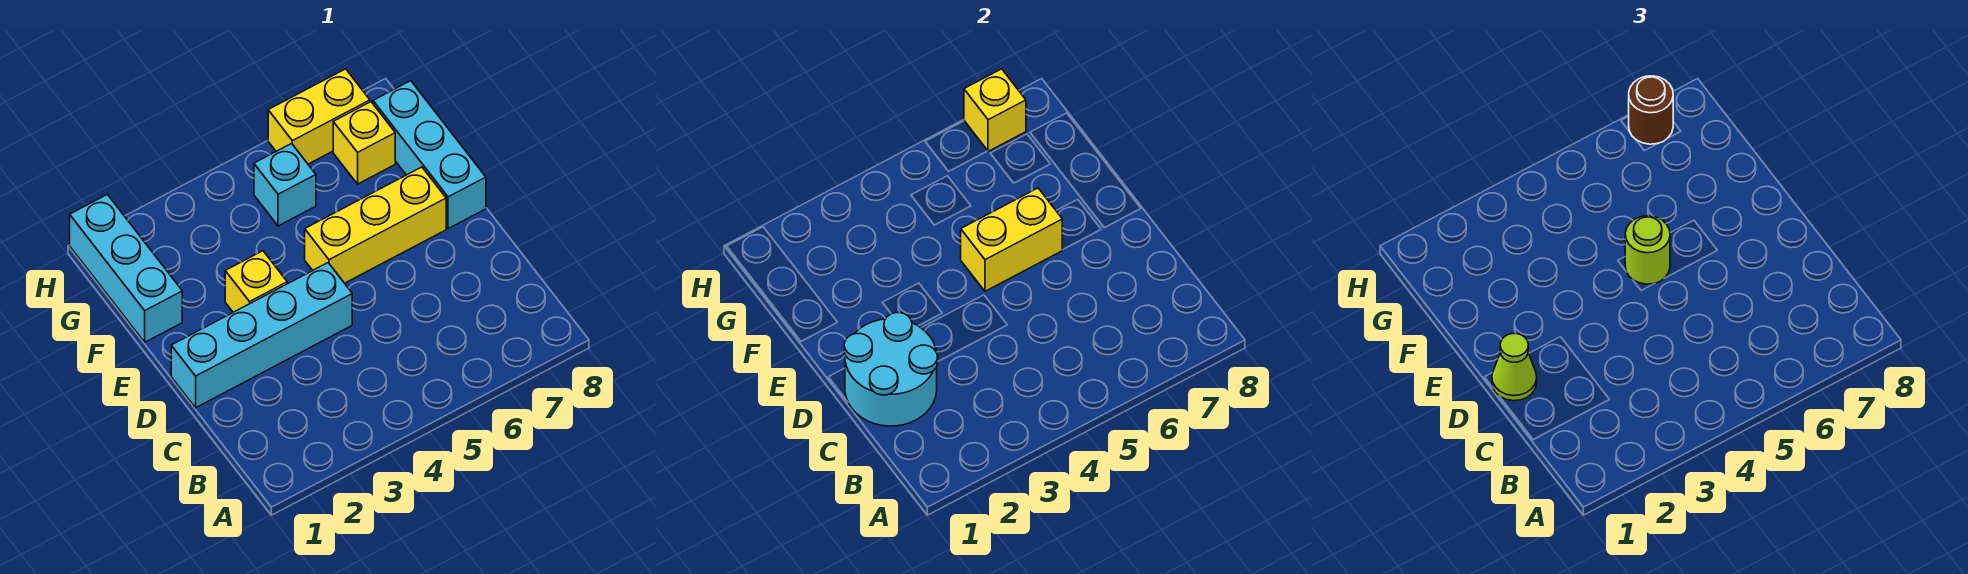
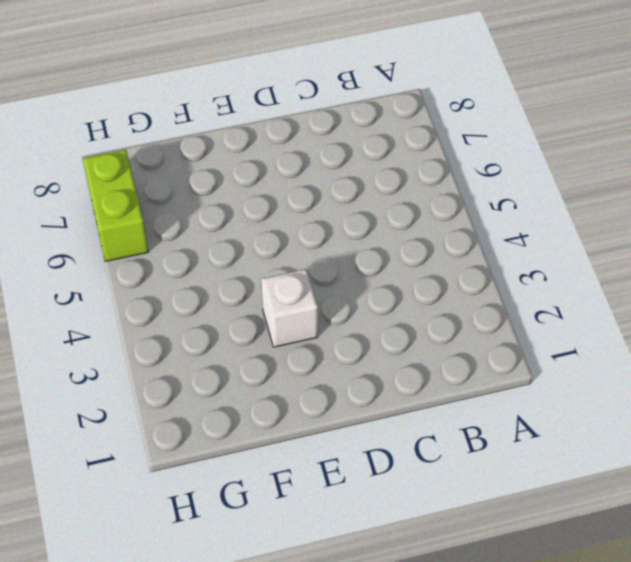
white brick E3 level 1 -> yellow brick E3 level 1
lime brick H6:H7 level 1 -> yellow brick H6:H7 level 1
none -> cyan brick D1:D4 level 1
none -> yellow brick E5:E7 level 1
none -> cyan brick E8:G8 level 1

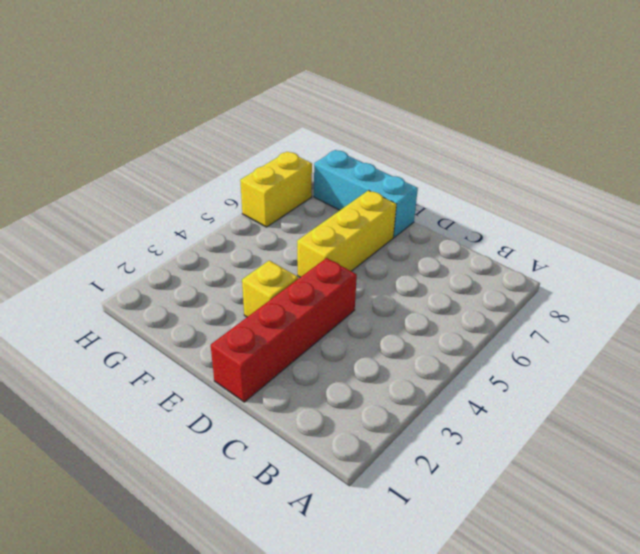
red brick D1:D4 level 1 -> cyan brick D1:D4 level 1
none -> cyan brick F1:H1 level 1
none -> cyan brick G5 level 1
none -> yellow brick G7 level 1

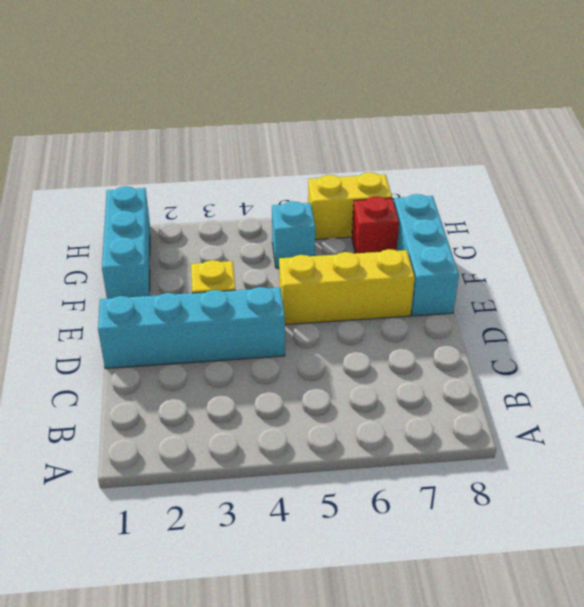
red brick G7 level 1 -> yellow brick G7 level 1
none -> cyan round brick C1:D2 level 2
none -> yellow brick E5:E6 level 2
none -> yellow brick H7 level 2

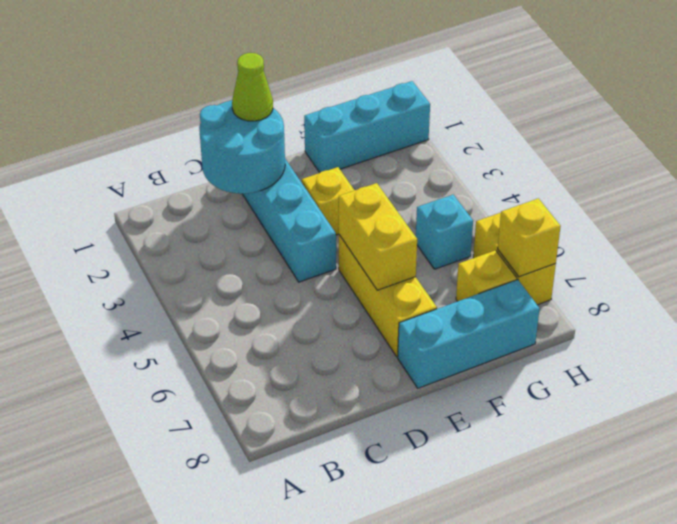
none -> lime round brick E5 level 3
none -> brown round brick H7 level 3

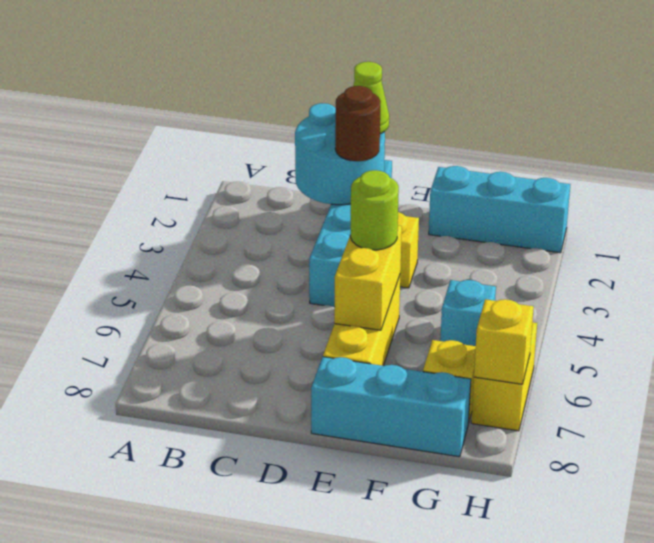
brown round brick D2 level 3 -> brown round brick H7 level 3

